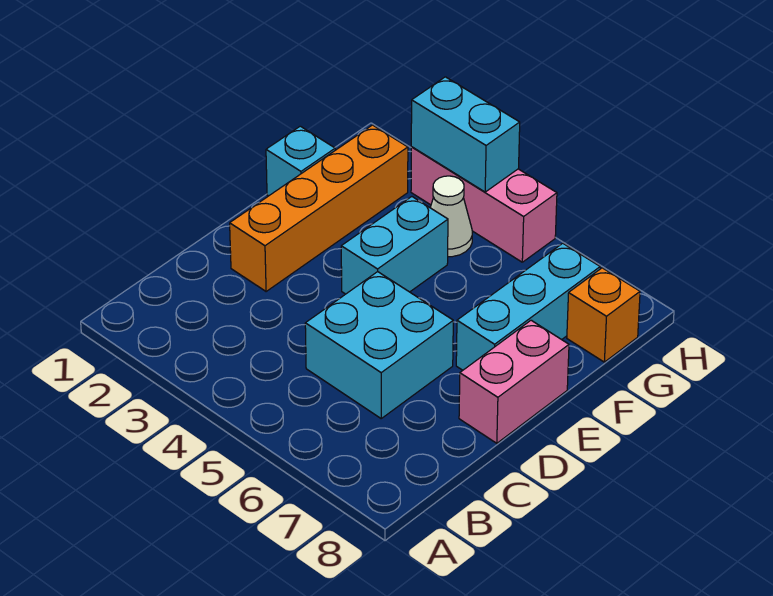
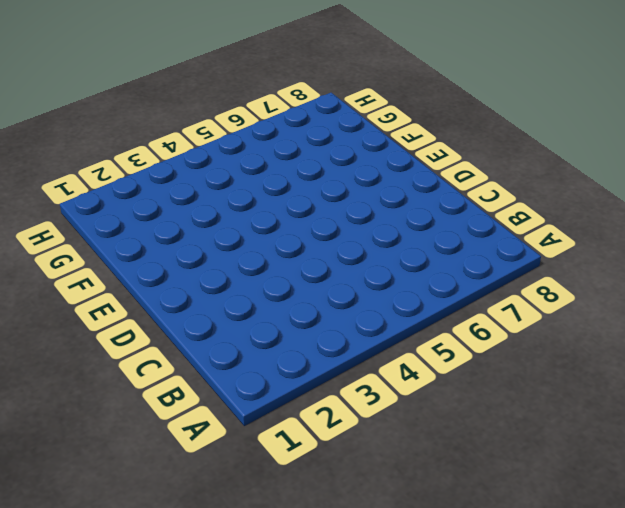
none -> cyan brick C5:D6 level 1
none -> orange brick D2:G2 level 1

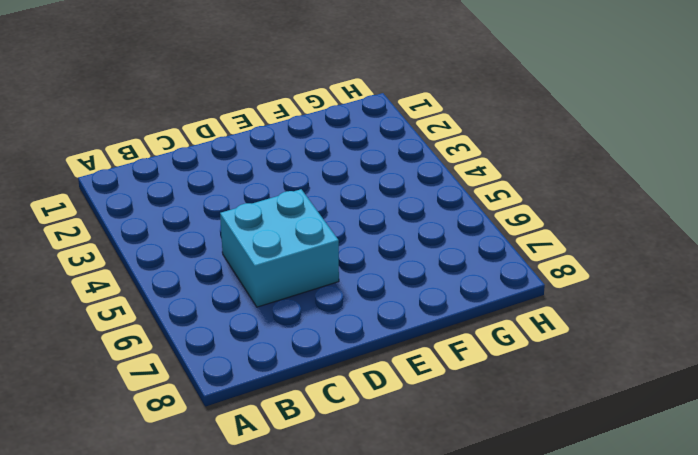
none -> orange brick D2:G2 level 1
none -> pink brick D8:E8 level 1

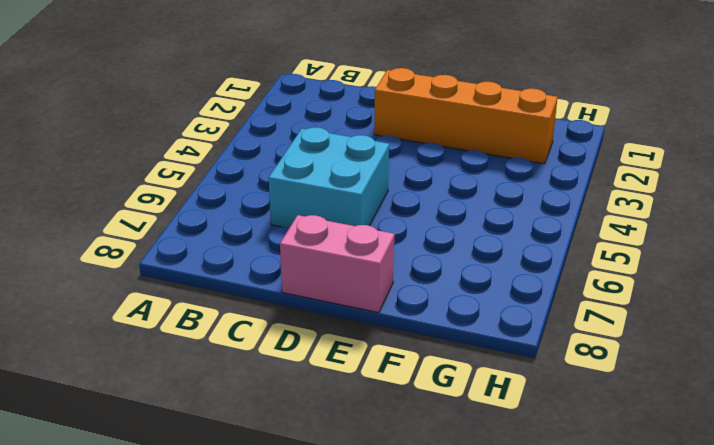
none -> cyan brick E4:F4 level 1
none -> cyan brick E7:G7 level 1

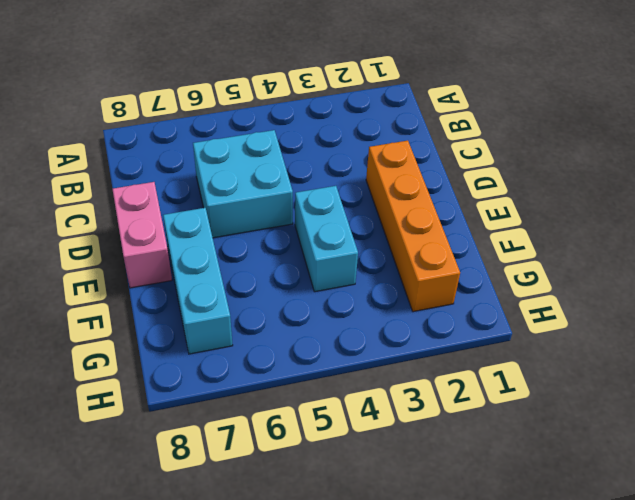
none -> cyan brick F1 level 1
none -> white cone G4 level 1

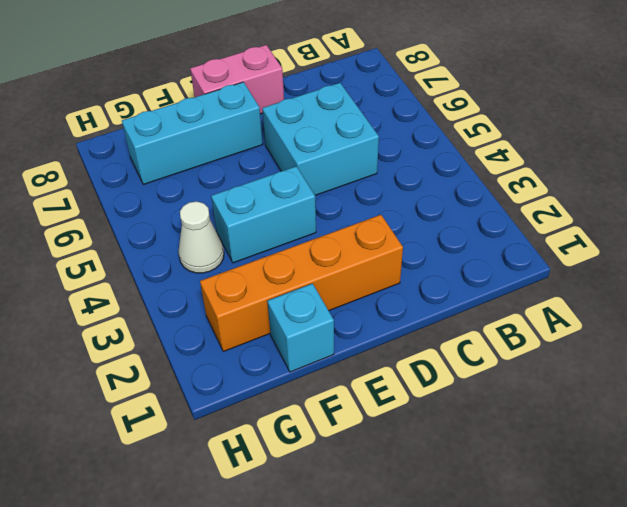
none -> orange brick G8 level 1
none -> pink brick H3:H5 level 1

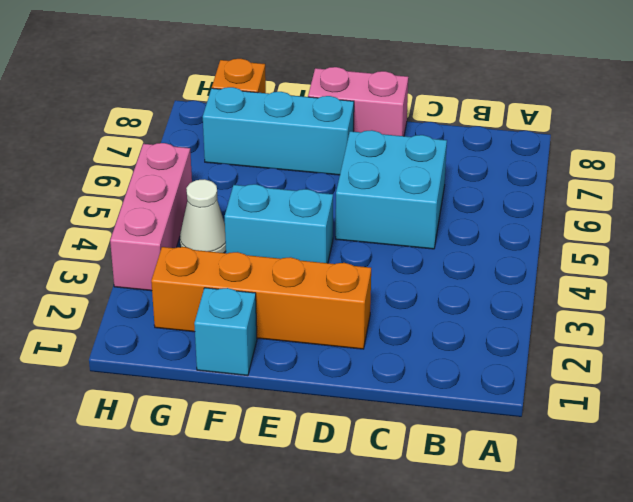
none -> cyan brick H3:H4 level 2

